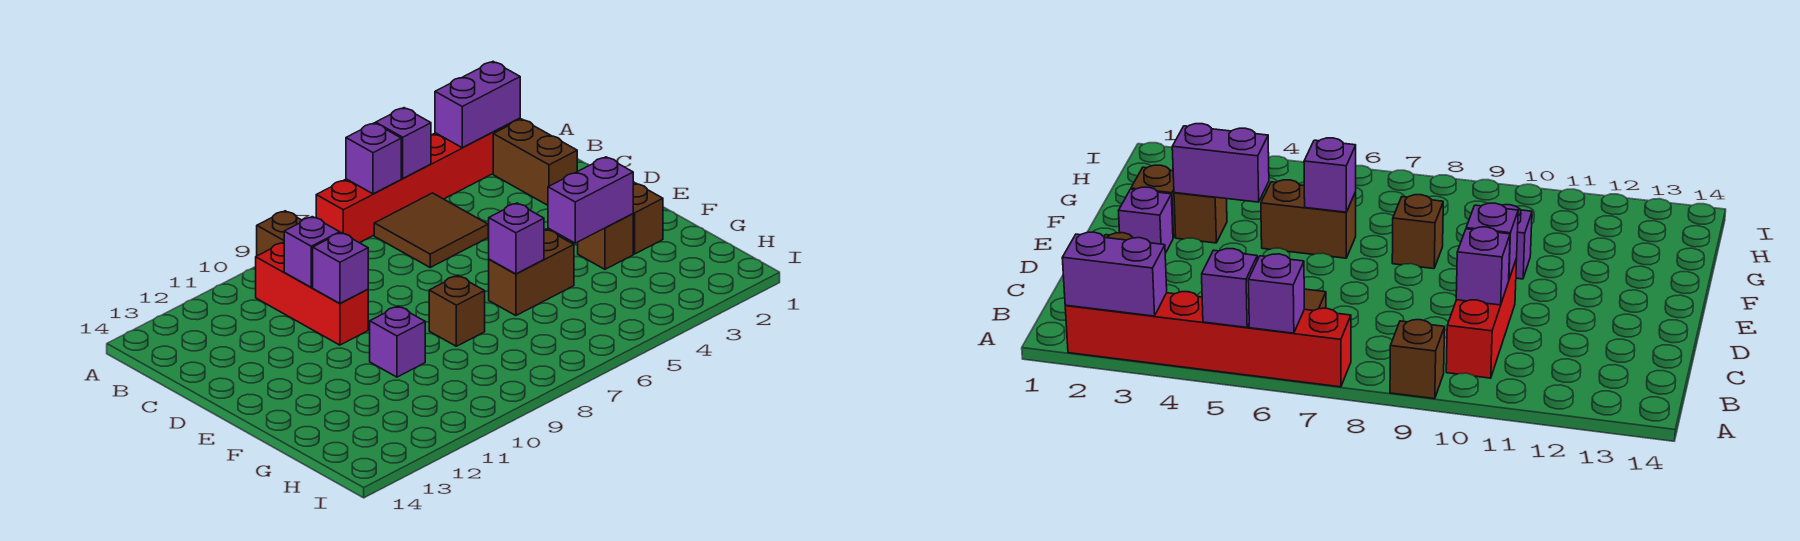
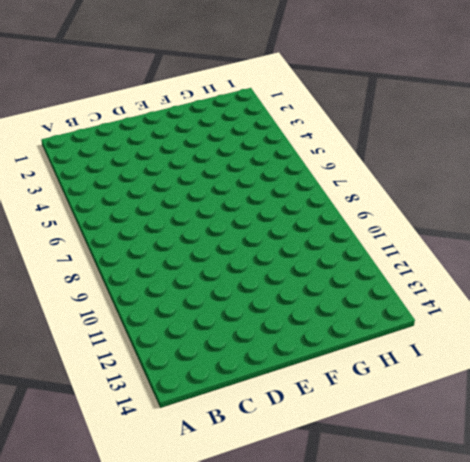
none -> red brick A2:A7 level 1
none -> brown brick A9 level 1
none -> brown brick B2:C2 level 1

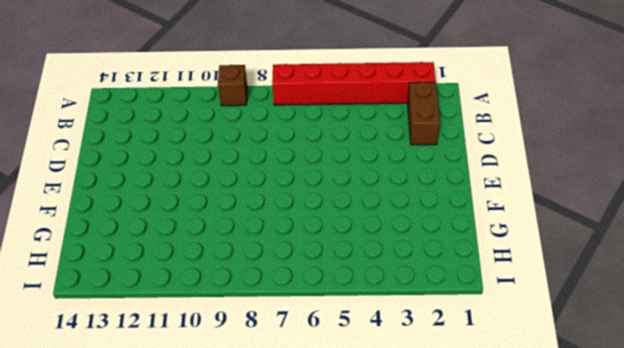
none -> brown tile B5:C6 level 1
none -> red brick B10:D10 level 1
none -> purple brick E2 level 1

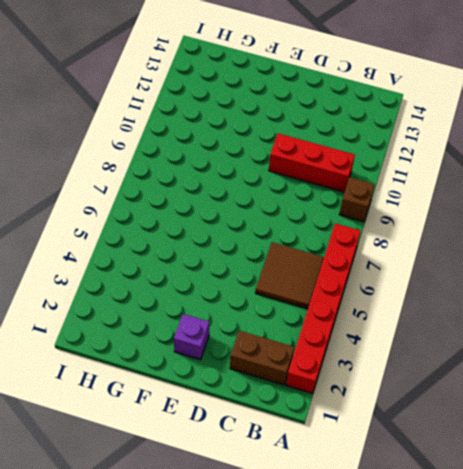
none -> brown brick F2 level 1
none -> brown brick F3 level 1
none -> brown brick F5:F6 level 1

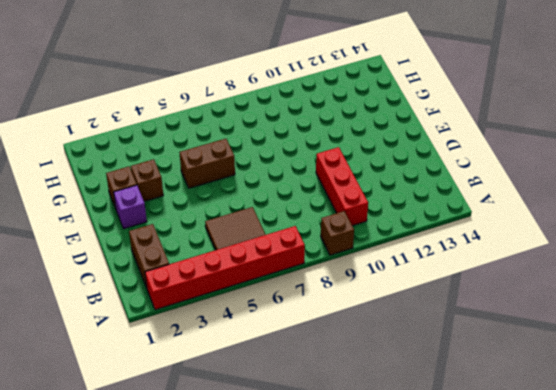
none -> brown brick F8 level 1
none -> purple brick F10 level 1
none -> purple brick A2:A3 level 2

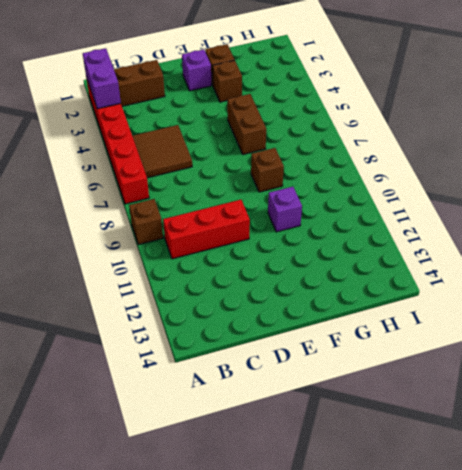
none -> purple brick A5 level 2
none -> purple brick A6 level 2
none -> purple brick C10 level 2

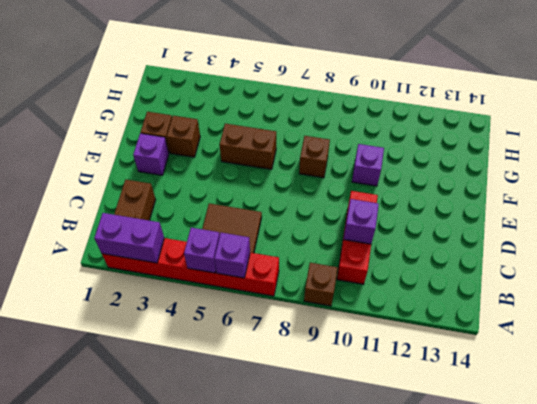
none -> purple brick D10 level 2
none -> purple brick F3:F4 level 2
none -> purple brick F6 level 2

